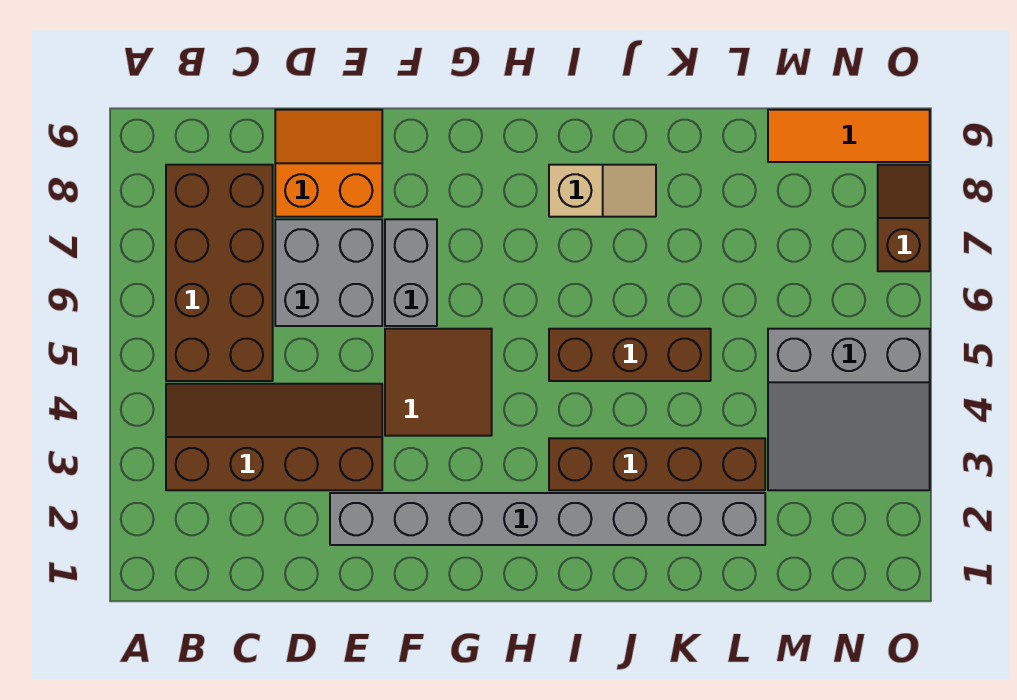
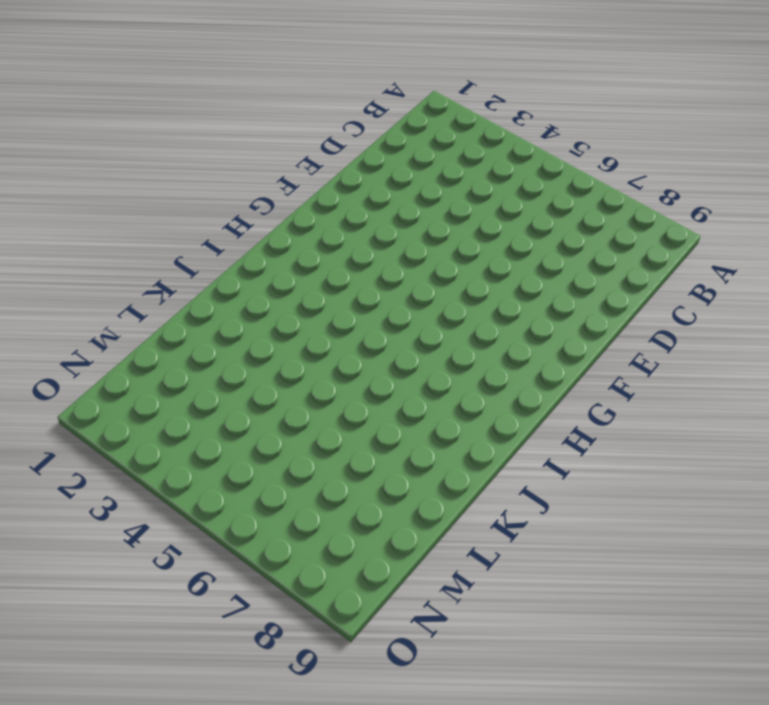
none -> brown slope B3:E4 level 1 top 3
none -> brown brick B5:C8 level 1
none -> grey brick D6:E7 level 1

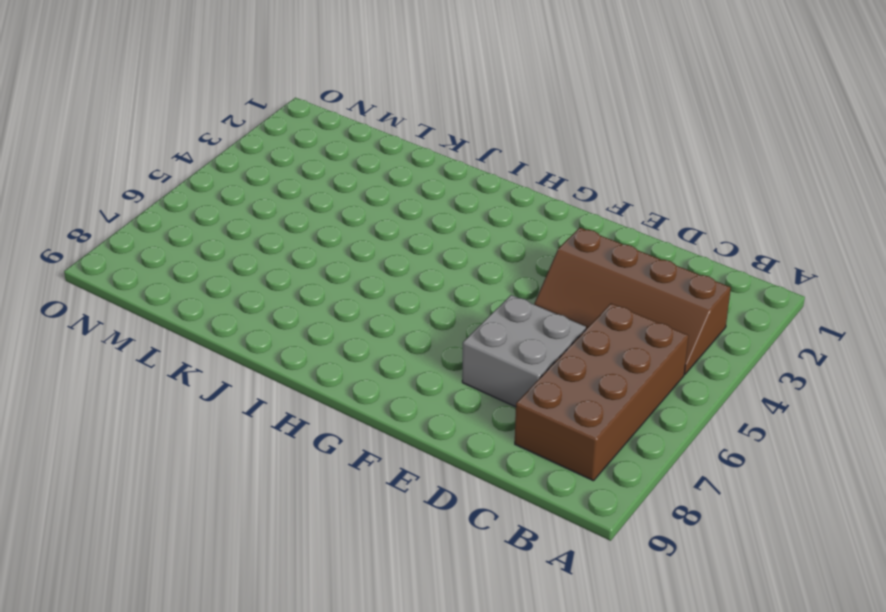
none -> orange slope D8:E9 level 1 top 8
none -> grey brick E2:L2 level 1
none -> brown tile F4:G5 level 1

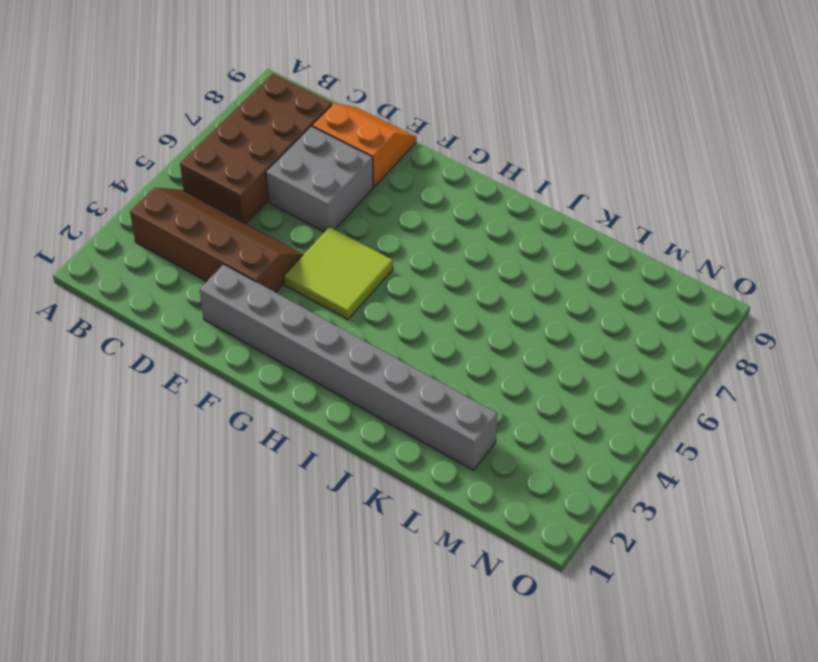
lime tile F4:G5 level 1 -> brown tile F4:G5 level 1
none -> grey brick F6:F7 level 1
none -> brown brick I3:L3 level 1
none -> brown brick I5:K5 level 1

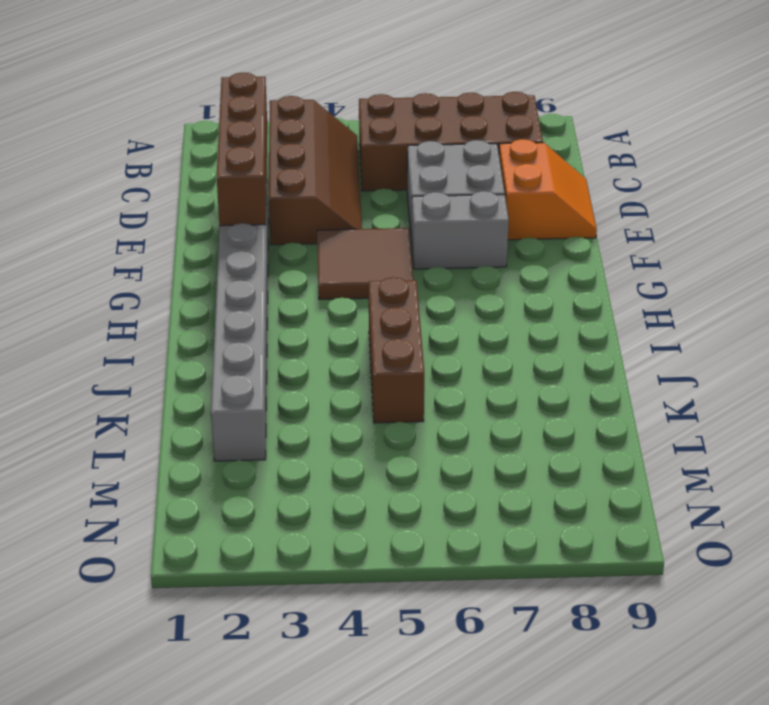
brown brick C2:F2 level 2 -> brown brick I3:L3 level 1
none -> tan slope I8:J8 level 1 top I
none -> grey slope M3:O5 level 1 top 5
none -> orange tile M9:O9 level 1

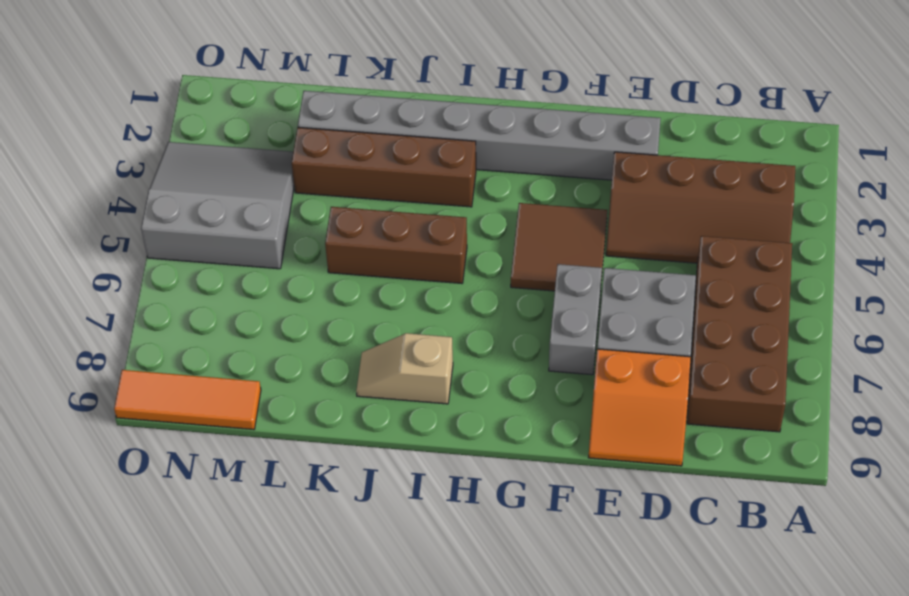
none -> brown slope O7:O8 level 1 top 7

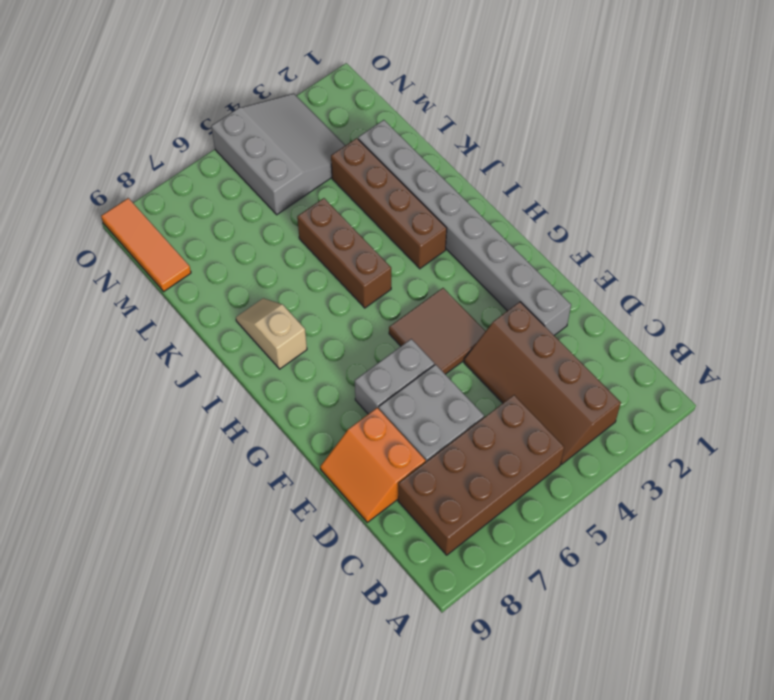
none -> brown slope O7:O8 level 1 top 7

